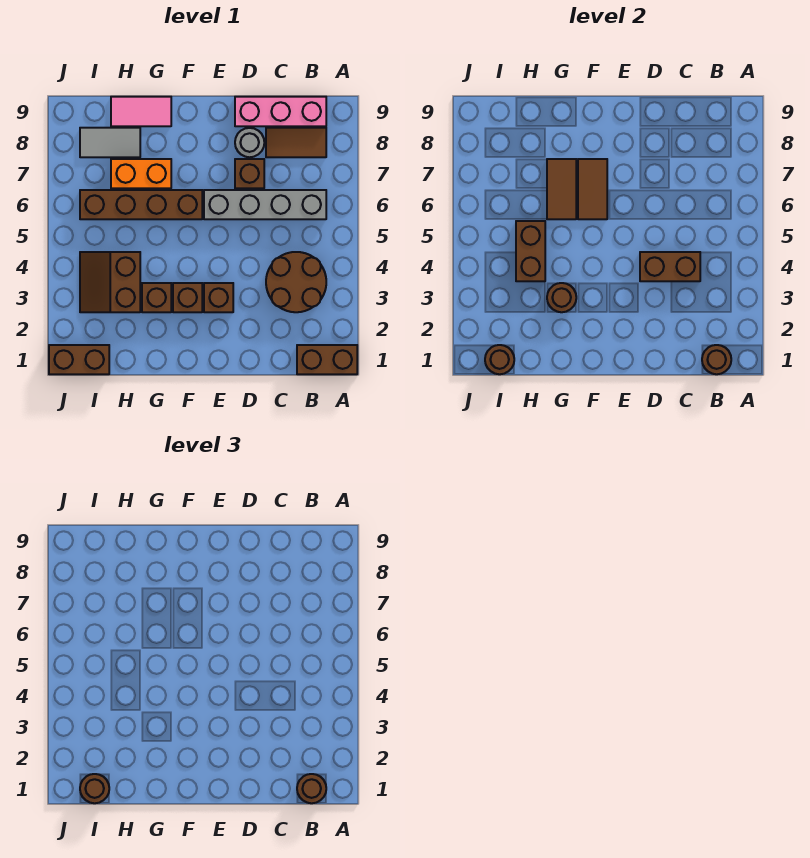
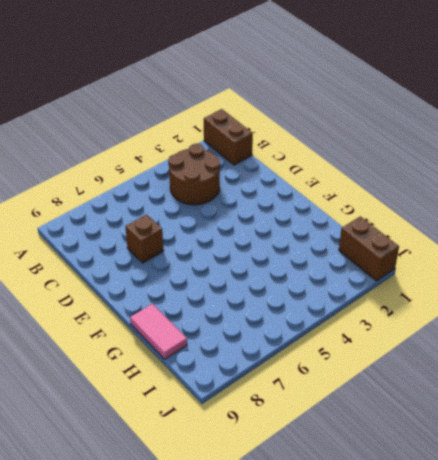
none -> grey brick B6:E6 level 1
none -> brown tile B8:C8 level 1
none -> pink brick B9:D9 level 1

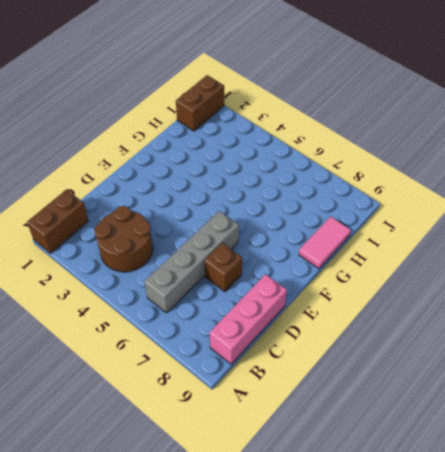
none -> brown tile B8:C8 level 1
none -> grey round brick D8 level 1
none -> brown brick E3 level 1

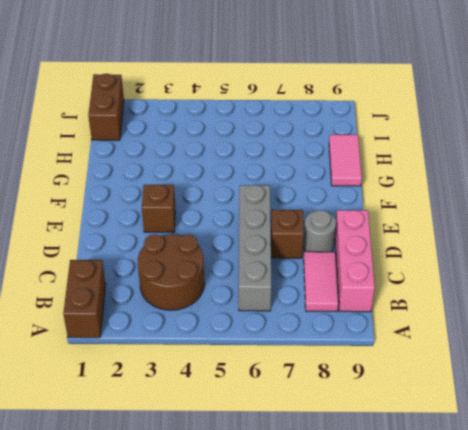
pink tile B8:C8 level 1 -> brown tile B8:C8 level 1
none -> brown brick F3 level 1
none -> brown brick F6:I6 level 1
none -> brown brick G3 level 1

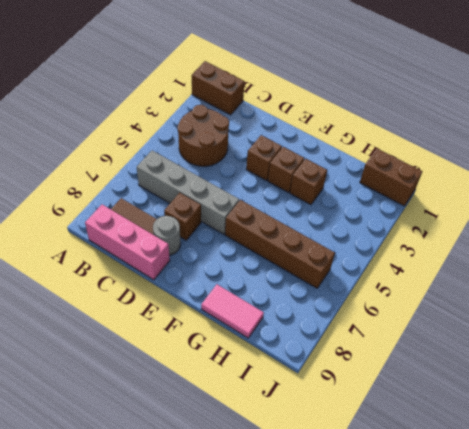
none -> orange brick G7:H7 level 1
none -> brown slope H3:I4 level 1 top H
none -> grey tile H8:I8 level 1

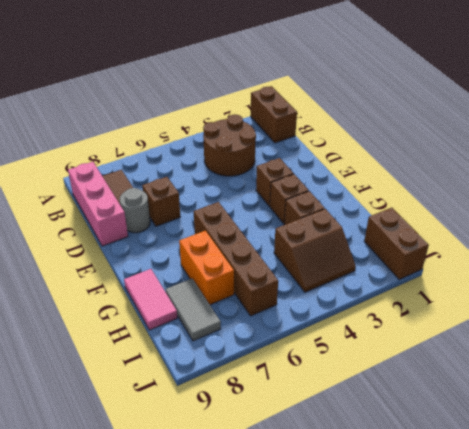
none -> grey brick B6:E6 level 1
none -> brown round brick B1 level 2
none -> brown brick C4:D4 level 2

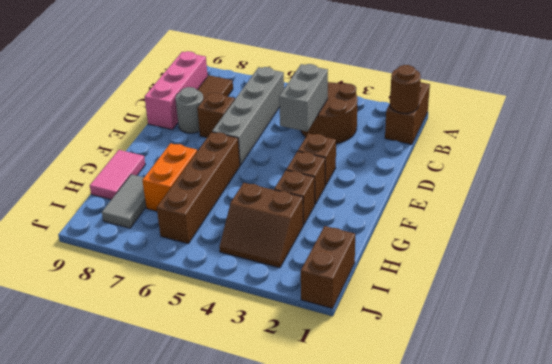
grey brick C4:D4 level 2 -> brown brick C4:D4 level 2
none -> brown tile F6:F7 level 2
none -> brown round brick G3 level 2
none -> brown tile G6:G7 level 2

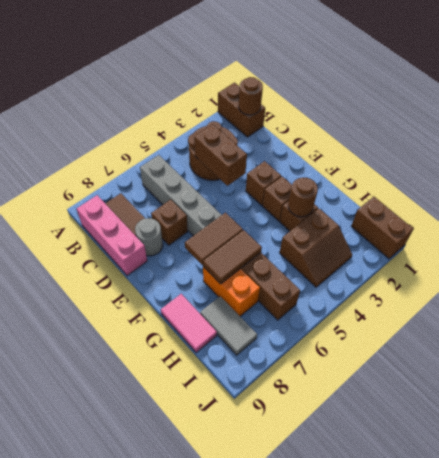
none -> brown brick H4:H5 level 2
none -> brown round brick I1 level 2
none -> brown round brick B1 level 3

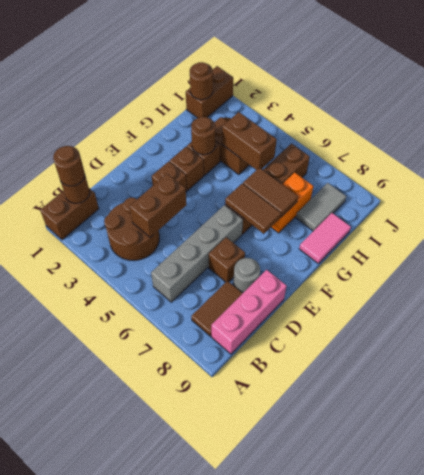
none -> brown round brick I1 level 3

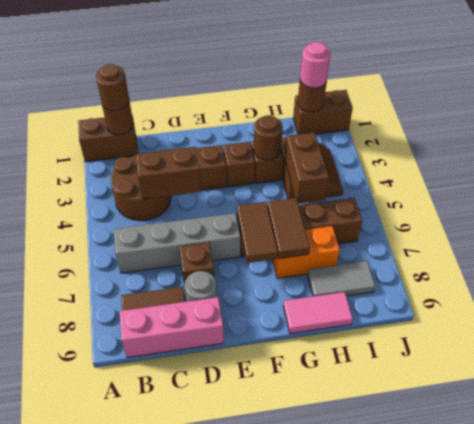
pink round brick I1 level 3 -> brown round brick I1 level 3

